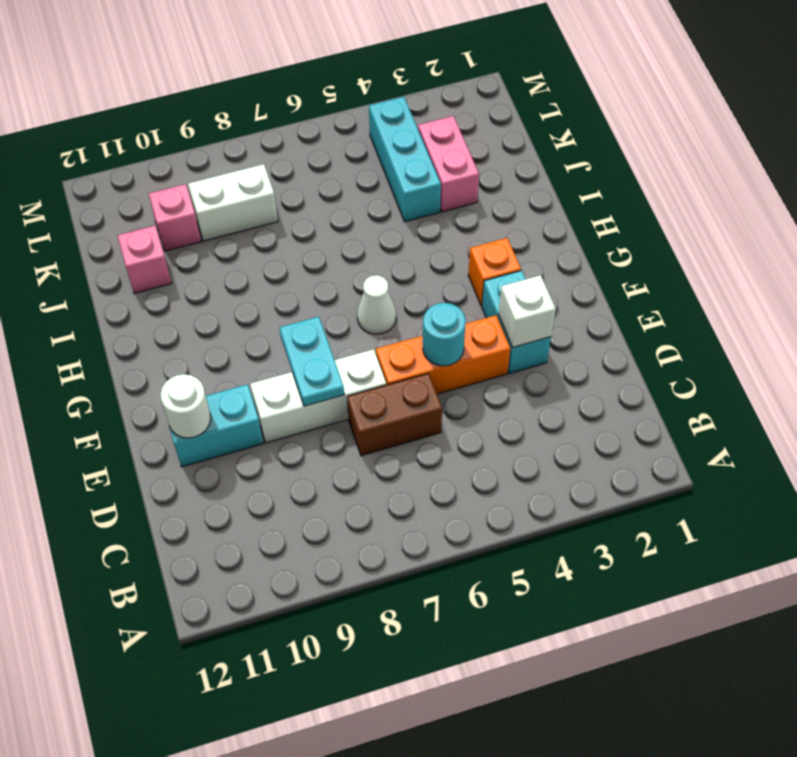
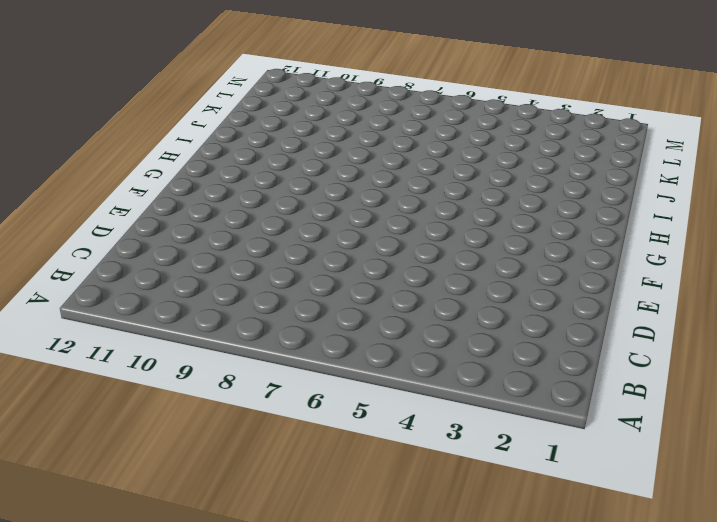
none -> brown brick D6:D7 level 1
none -> cyan brick E3:F3 level 1
none -> orange brick E4:E6 level 1

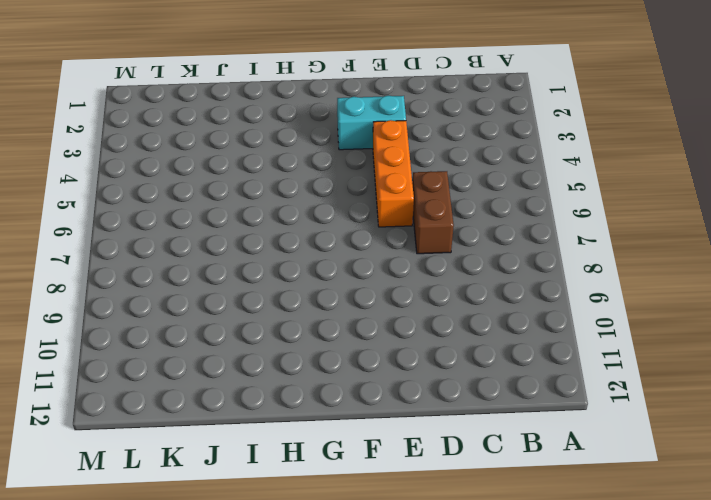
none -> white brick E7:E9 level 1
none -> cyan brick E10:E11 level 1
none -> orange brick G3 level 1

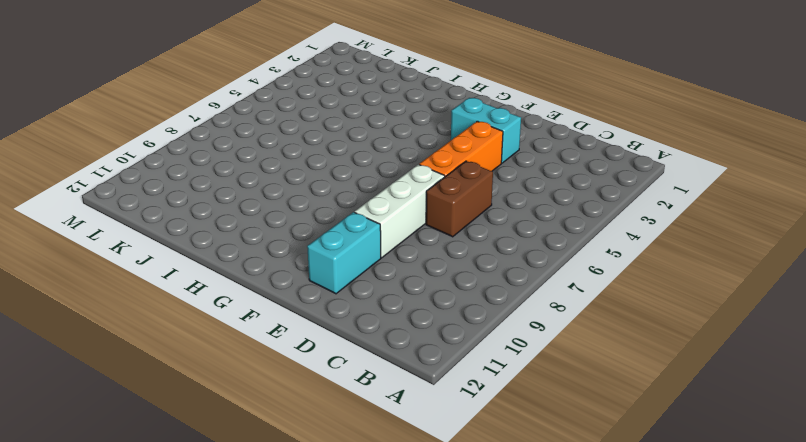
none -> orange brick G3 level 1
none -> white cone G6 level 1
none -> pink brick J3:K3 level 1

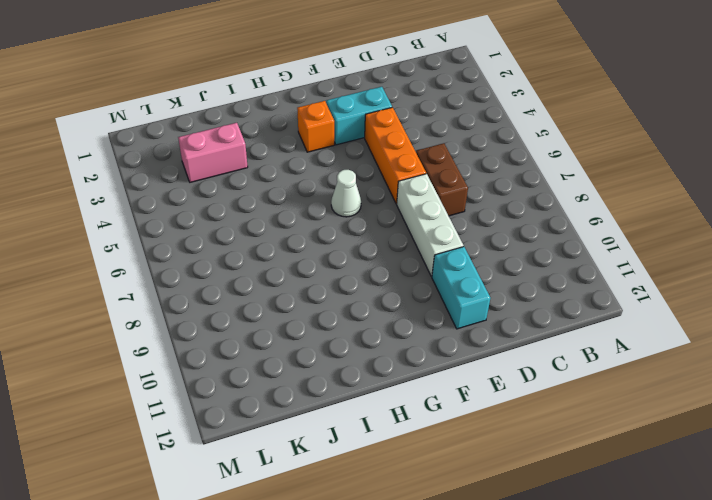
none -> cyan brick J4:L4 level 1
none -> pink brick J11 level 1
none -> white brick K8:K9 level 1

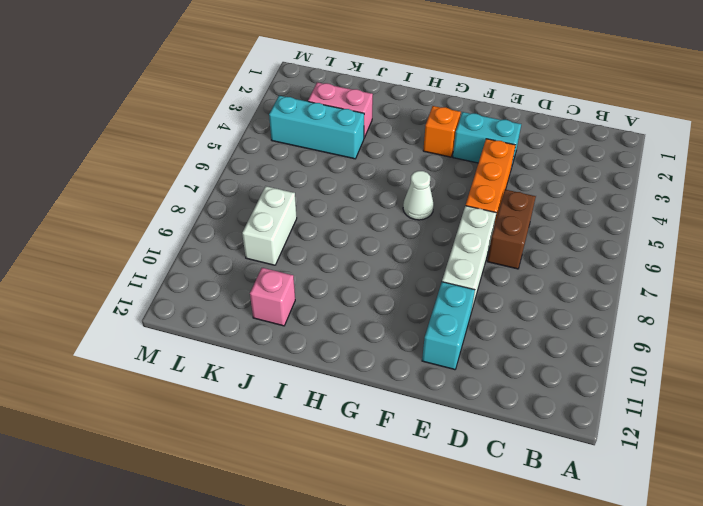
none -> pink brick K10 level 1
none -> white brick E3 level 2
none -> cyan round brick E5 level 2

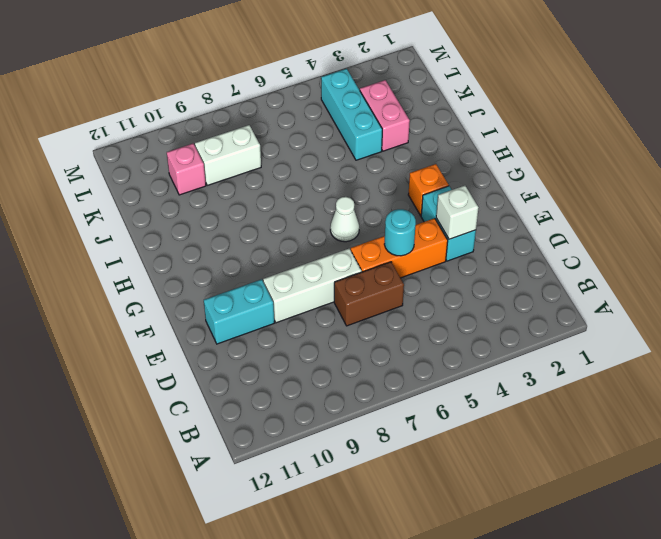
none -> pink brick J11 level 1
none -> cyan plate E8:F8 level 2
none -> white round brick E11 level 2

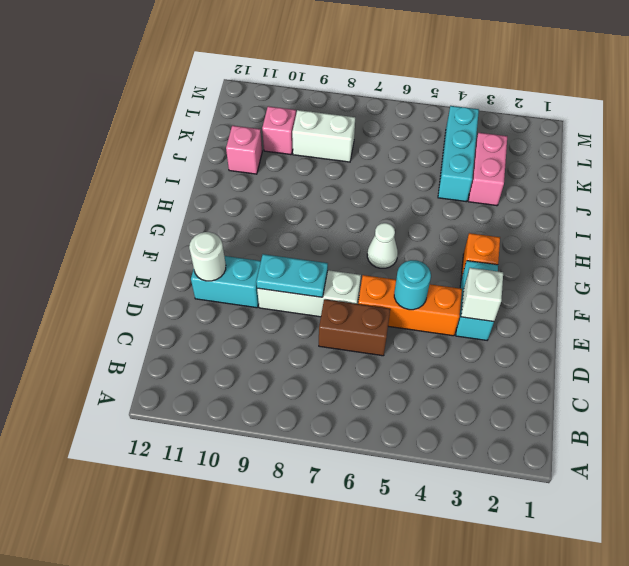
cyan plate E8:E9 level 2 -> cyan plate E8:F8 level 2

